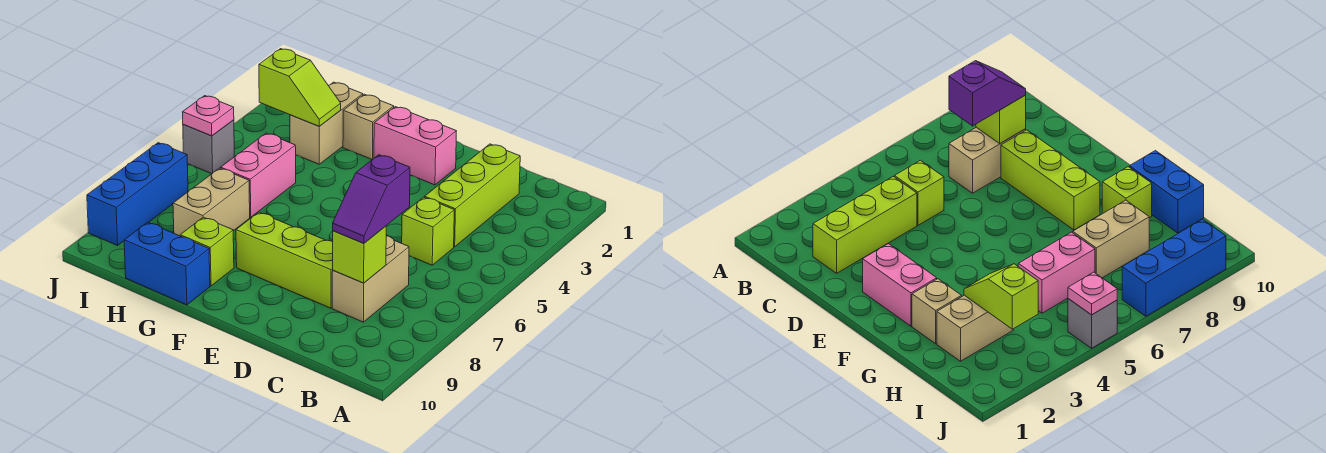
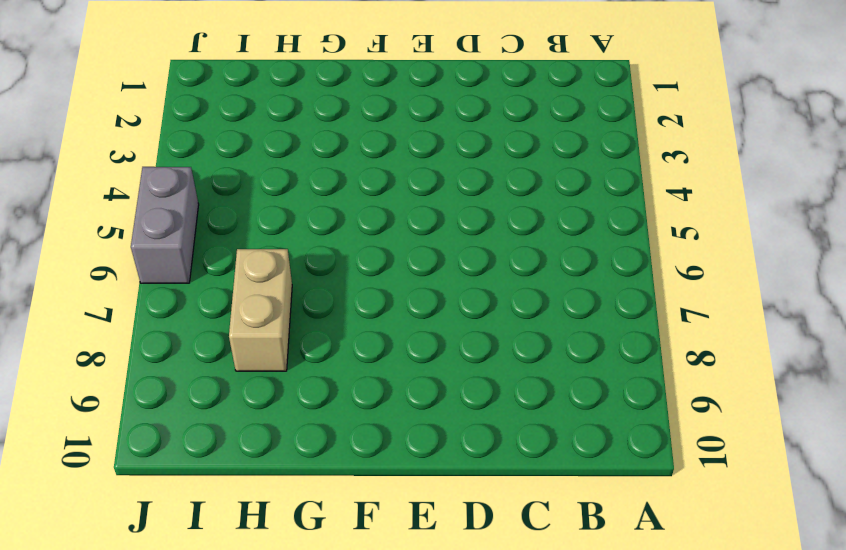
grey brick J5:J6 level 1 -> grey brick J5 level 1
none -> lime brick C2:C4 level 1
none -> lime brick C5 level 1
none -> tan brick C7:C8 level 1

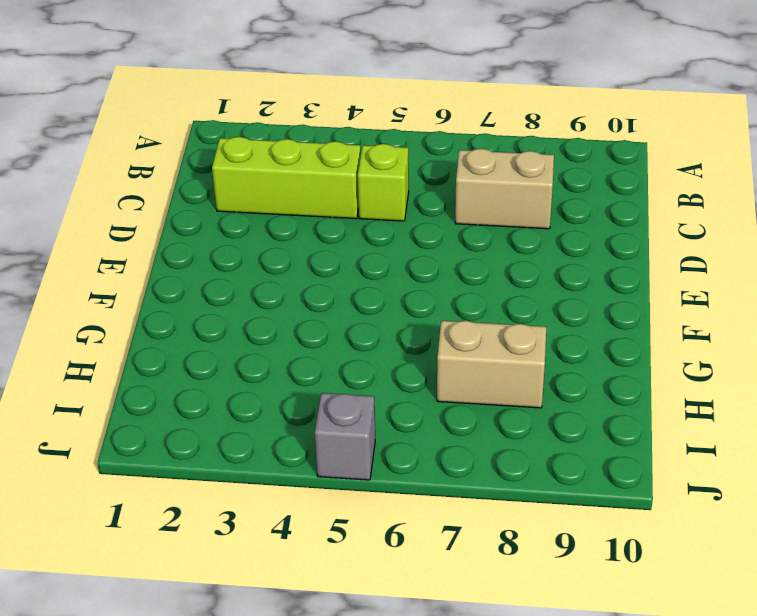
none -> lime brick D8:F8 level 1
none -> pink brick E2:F2 level 1
none -> tan brick G2 level 1

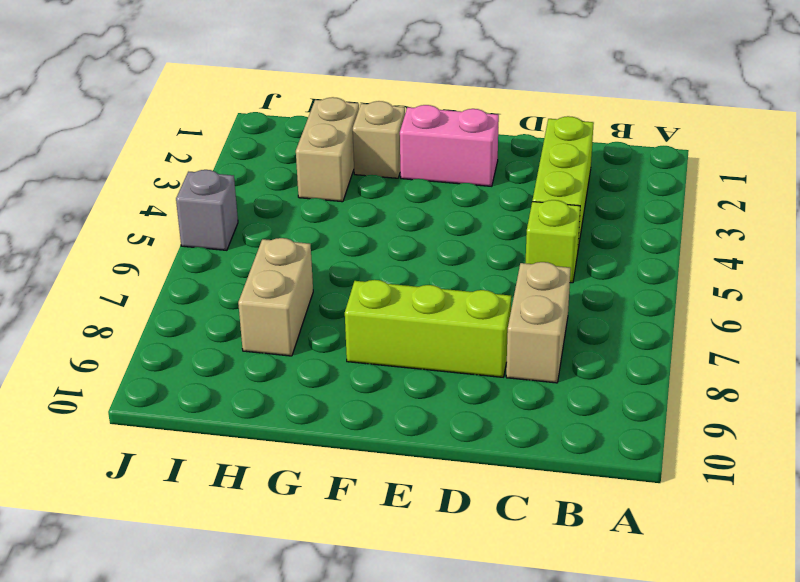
none -> lime brick G9 level 1
none -> blue brick G10:H10 level 1
none -> pink brick H5:H6 level 1

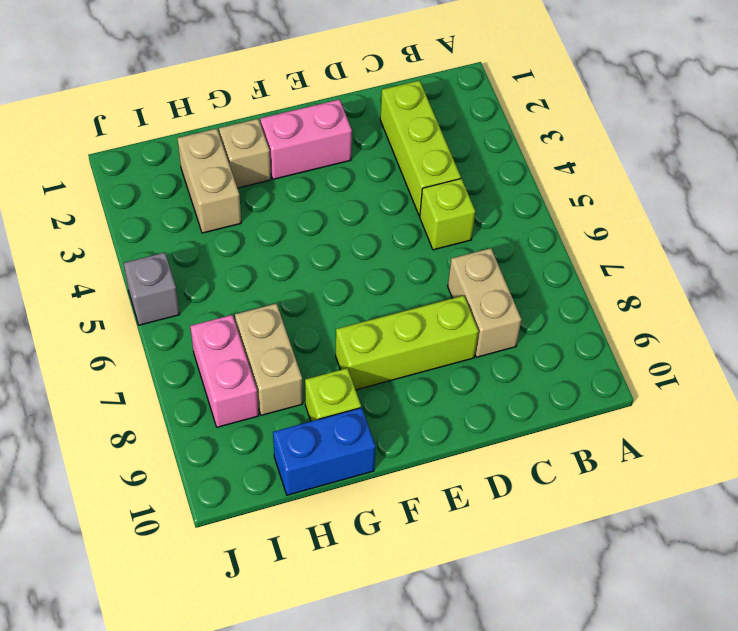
pink brick I7:I8 level 1 -> pink brick H5:H6 level 1
none -> blue brick J7:J9 level 1
none -> lime brick C8 level 2
none -> lime slope H3:I3 level 2 top I

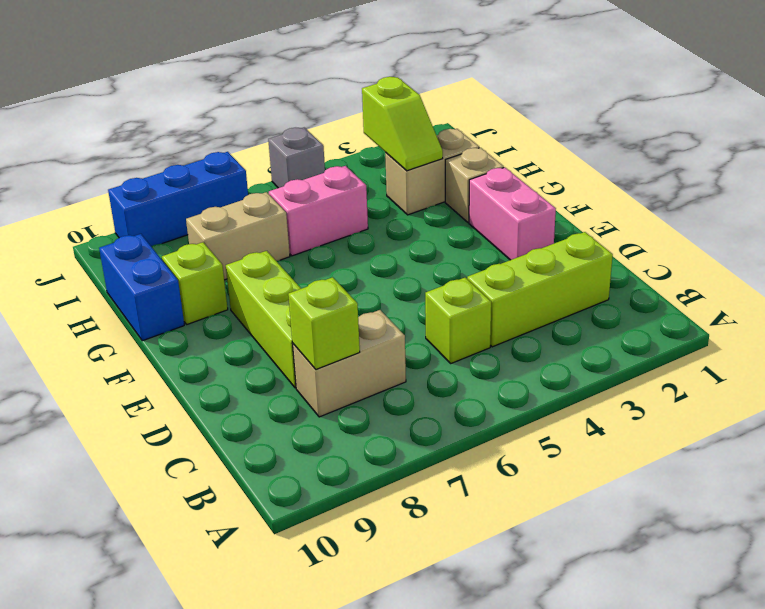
none -> pink plate J5 level 2
none -> purple slope C7:C8 level 3 top 7

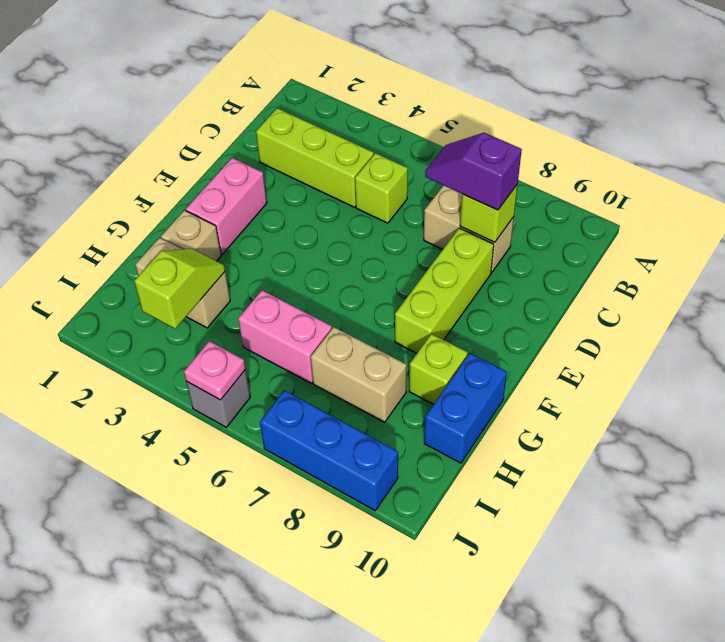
purple slope C7:C8 level 3 top 8 -> purple slope C7:C8 level 3 top 7

